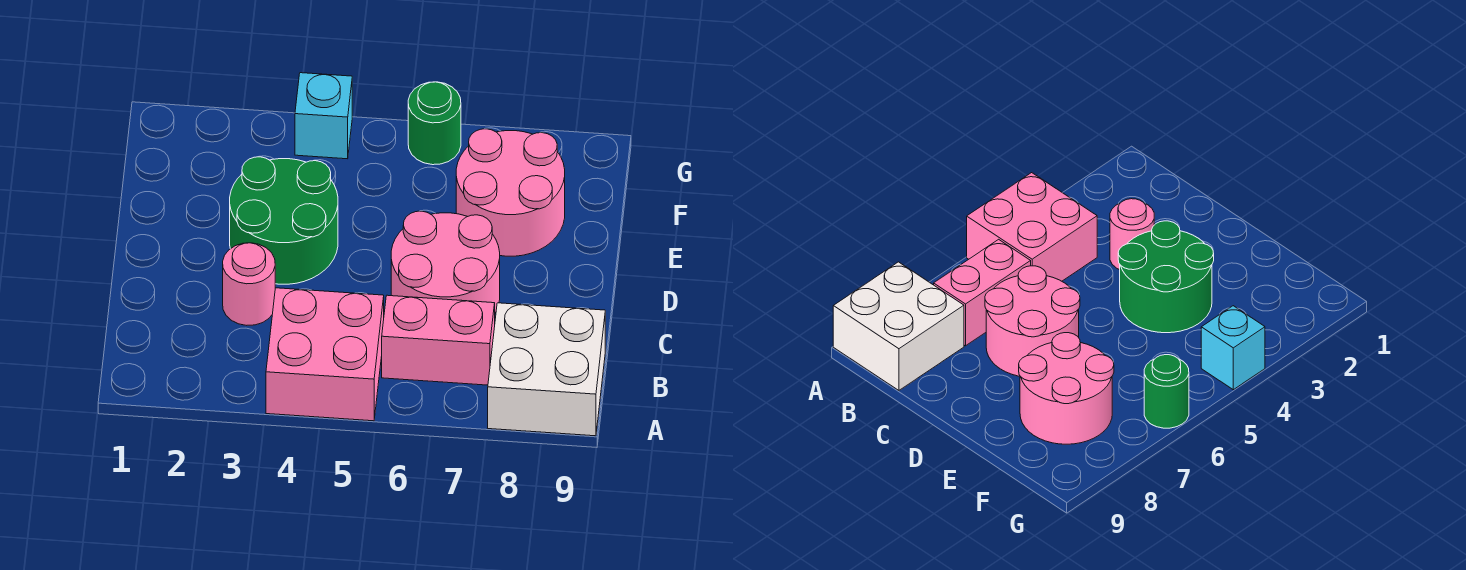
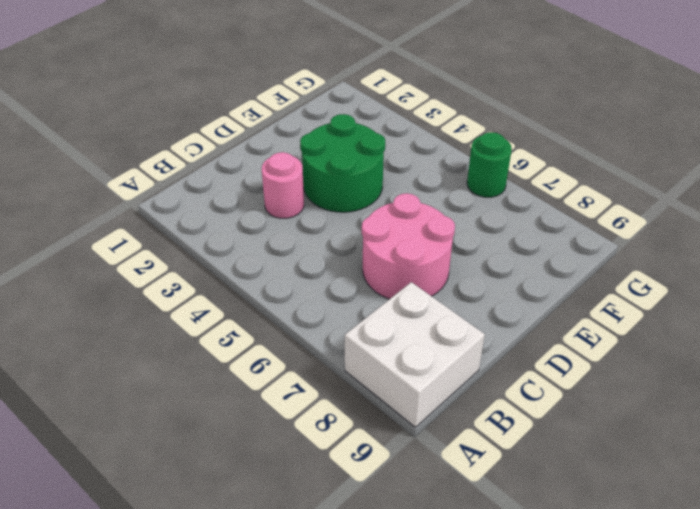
none -> pink brick A4:B5 level 1
none -> pink brick B6:B7 level 1

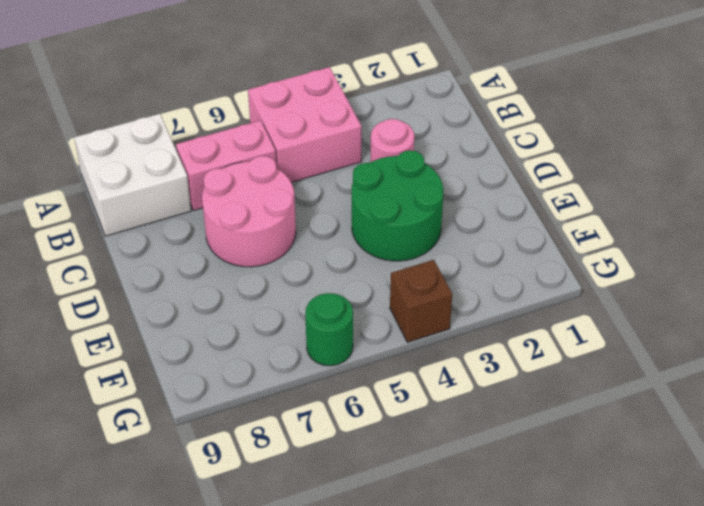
brown brick G4 level 1 -> cyan brick G4 level 1
none -> pink round brick E7:F8 level 1

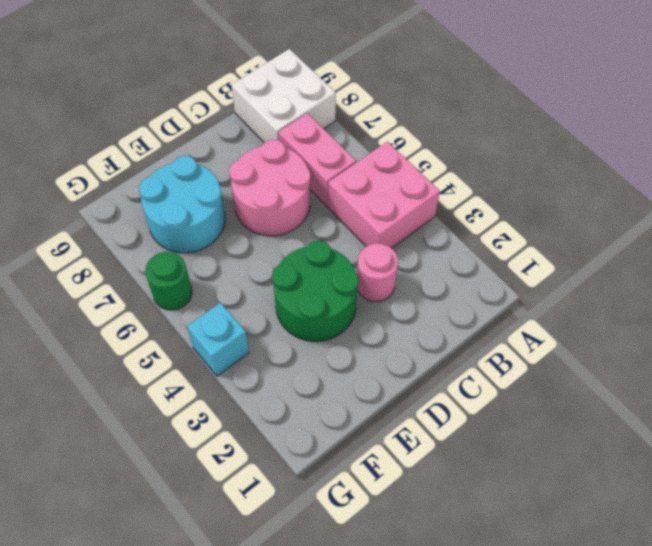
cyan round brick E7:F8 level 1 -> pink round brick E7:F8 level 1

